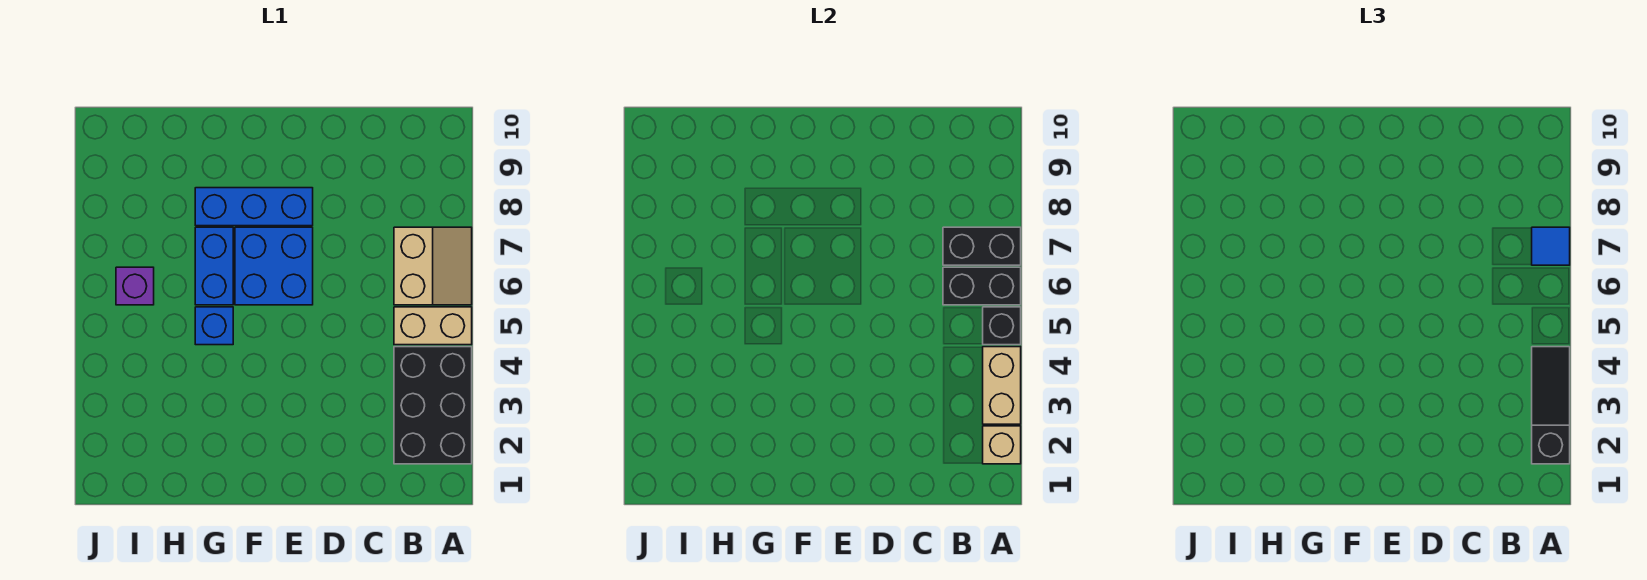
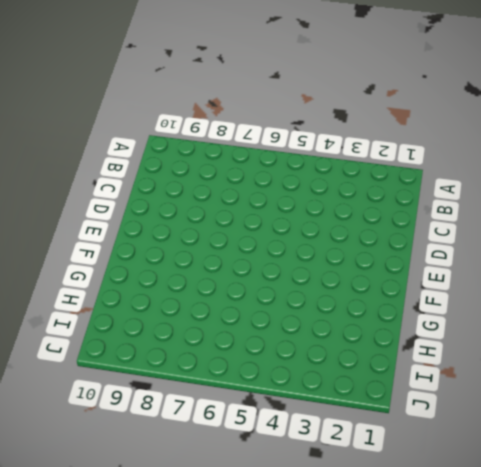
none -> black brick A2:B4 level 1
none -> tan brick A5:B5 level 1
none -> tan slope A6:B7 level 1 top B

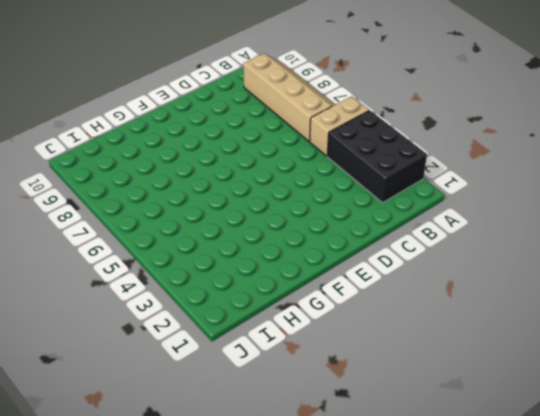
tan slope A6:B9 level 1 top B -> tan slope A6:B7 level 1 top B
none -> blue brick E6:F7 level 1
none -> blue brick E8:G8 level 1
none -> blue brick G5 level 1

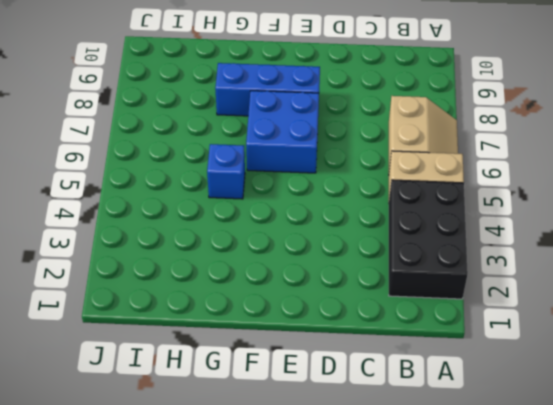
none -> blue brick G6:G7 level 1
none -> purple brick I6 level 1
none -> tan brick A2 level 2

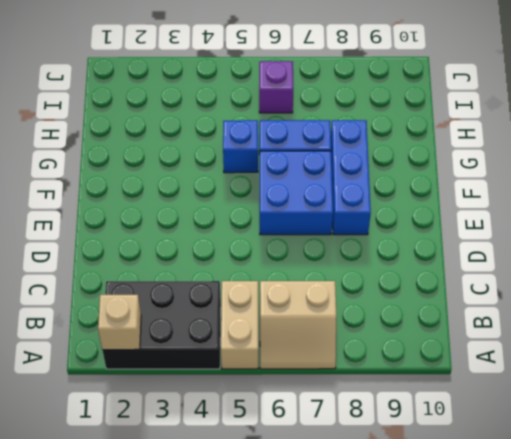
none -> tan brick A3:A4 level 2
none -> black brick A5 level 2
none -> black brick A6:B6 level 2

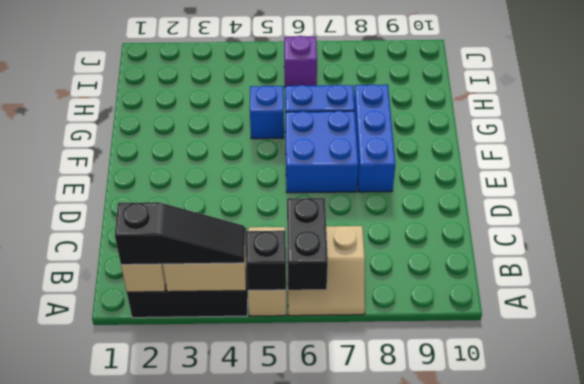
none -> black brick A7:B7 level 2
none -> blue tile A7 level 3

